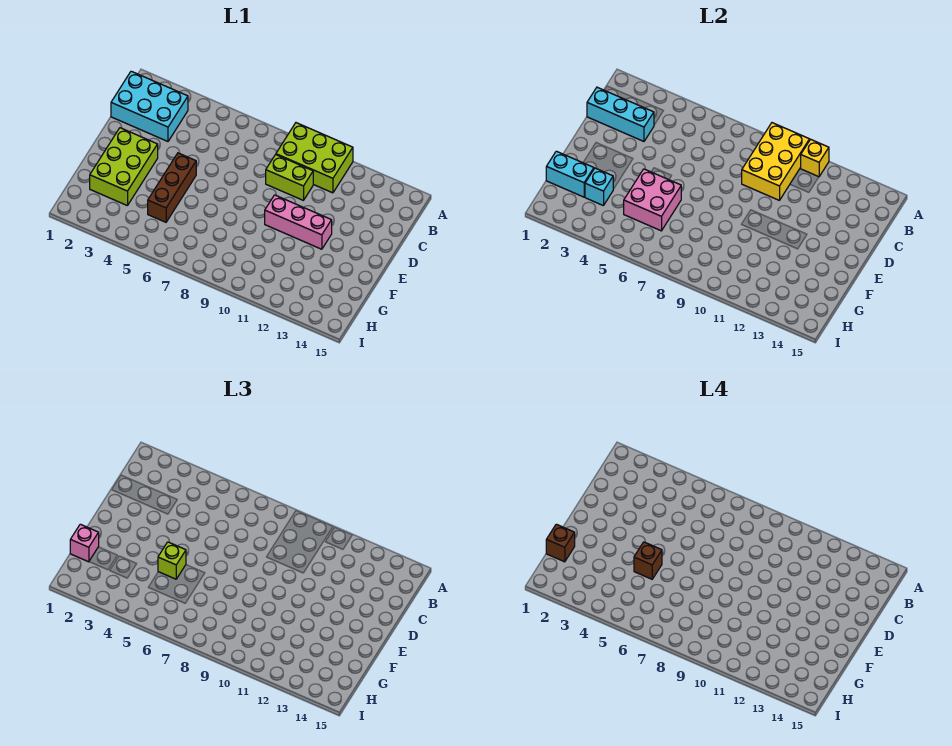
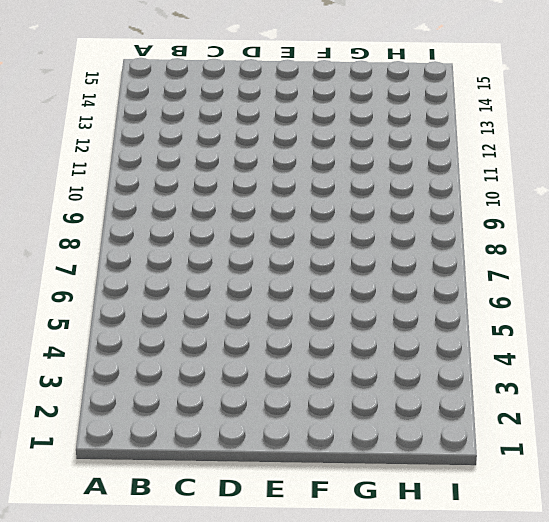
none -> lime brick A9:B11 level 1
none -> cyan brick B1:C3 level 1
none -> lime brick C9:C10 level 1

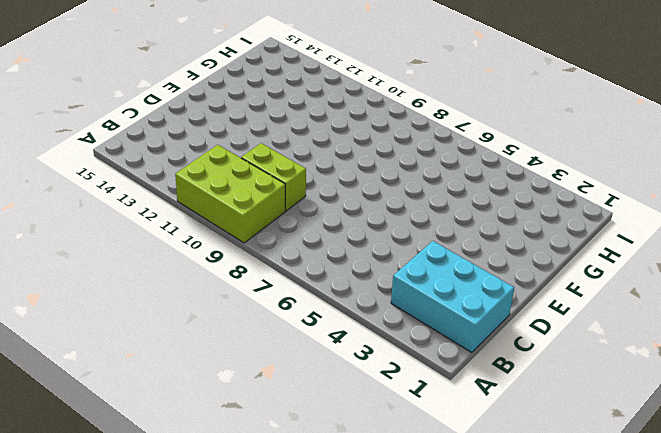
none -> lime brick E2:G3 level 1
none -> brown brick E5:G5 level 1
none -> pink brick E10:E12 level 1

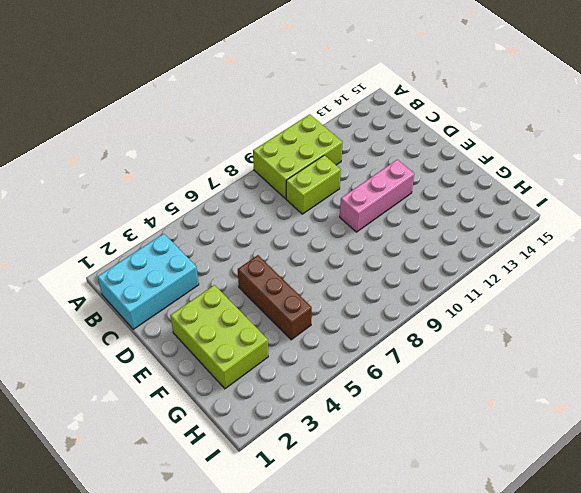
none -> yellow brick A9:C10 level 2
none -> yellow brick A11 level 2
none -> cyan brick C1:C3 level 2

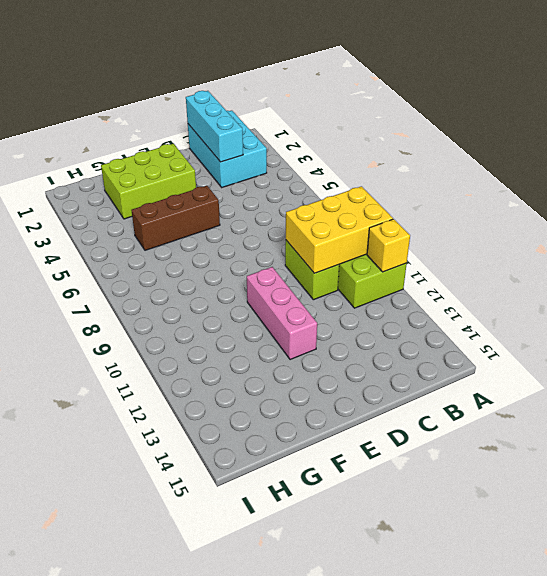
none -> pink brick F5:G6 level 2
none -> cyan brick G1:G2 level 2
none -> cyan brick G3 level 2

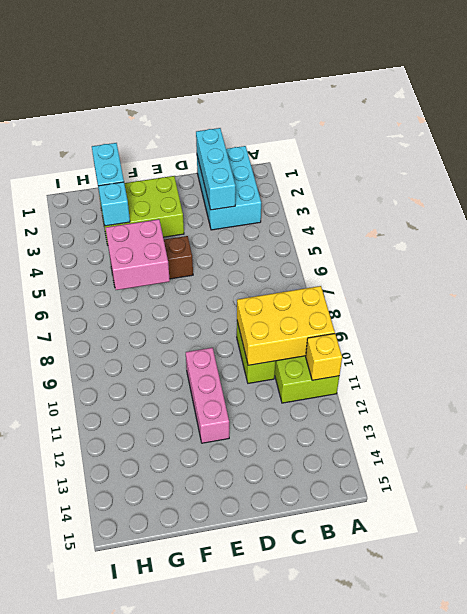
none -> lime brick F5 level 3
none -> pink brick G1 level 3
none -> brown brick F5 level 4

